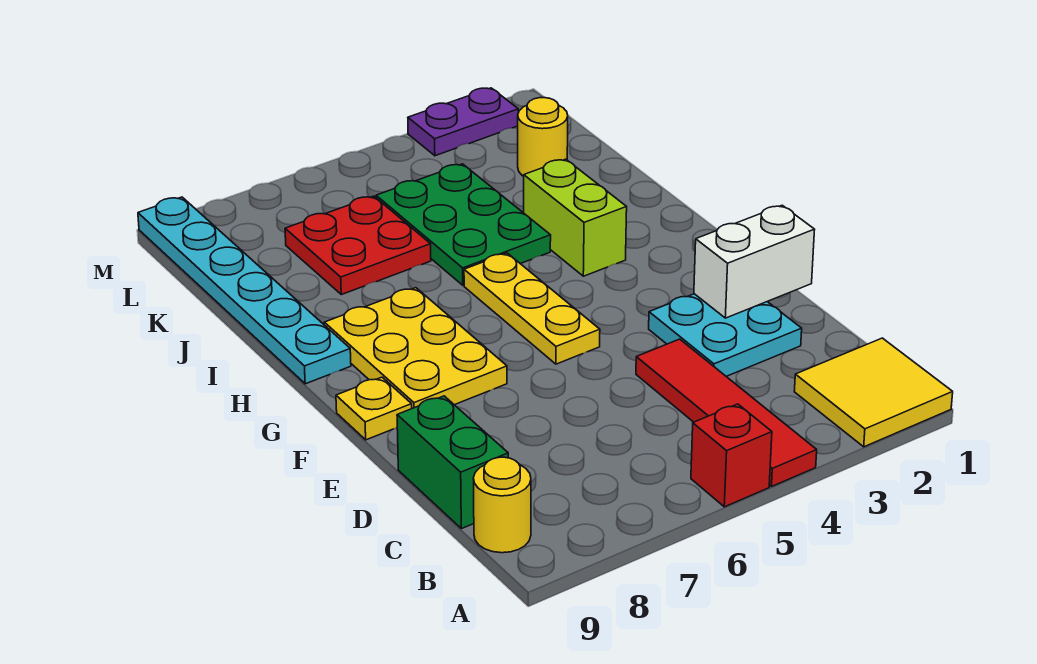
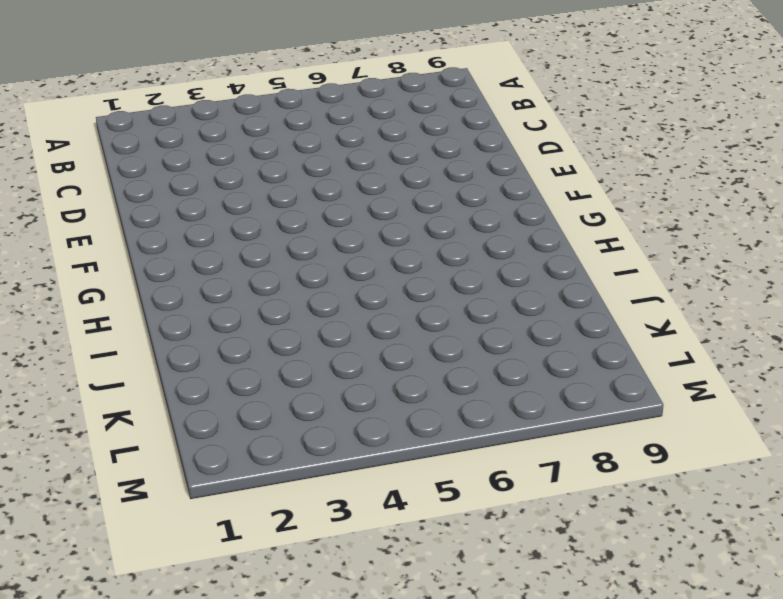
none -> yellow tile A1:B2 level 1
none -> red tile A4:D4 level 1
none -> red brick A5 level 1

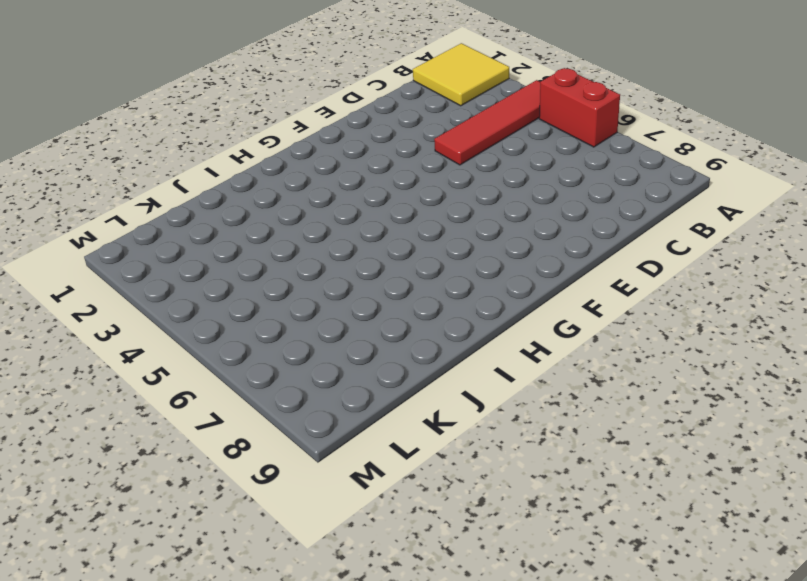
red brick A5:A6 level 1 -> red brick A5 level 1
none -> yellow round brick B9 level 1
none -> green brick C9:D9 level 1
none -> cyan plate D2:E3 level 1

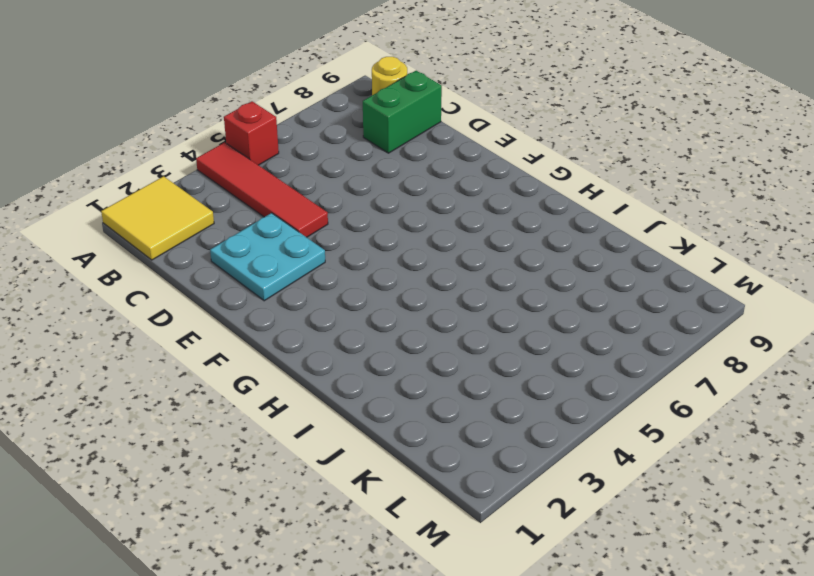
green brick C8:C9 level 1 -> green brick C9:D9 level 1
none -> yellow plate F5:H5 level 1
none -> yellow plate F7:H8 level 1
none -> yellow plate F9 level 1

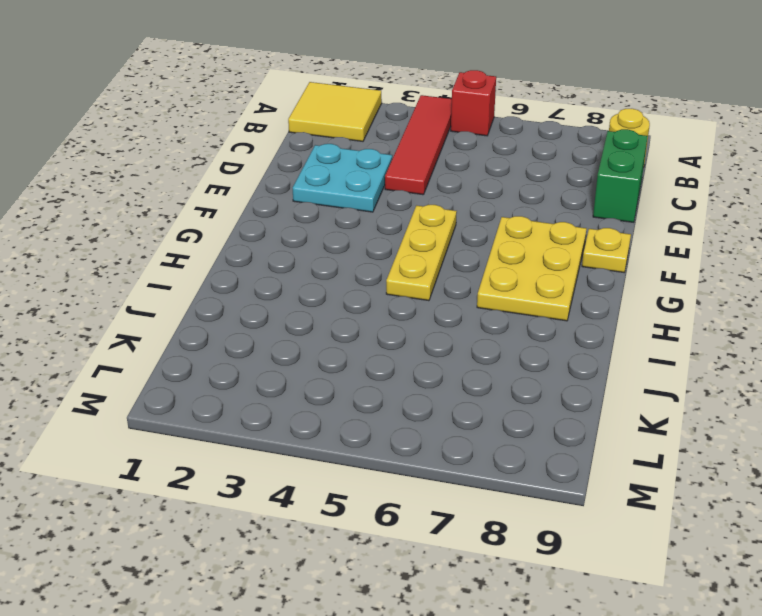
none -> lime brick H3:I3 level 1
none -> cyan plate H9:M9 level 1
none -> green plate I4:K5 level 1

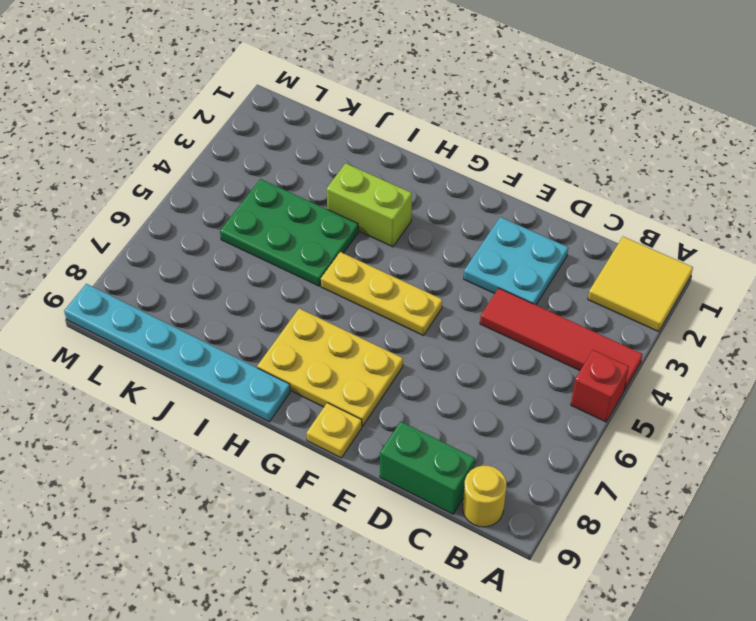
none -> red plate J6:K7 level 1
none -> yellow round brick K2 level 1
none -> purple plate M2:M3 level 1

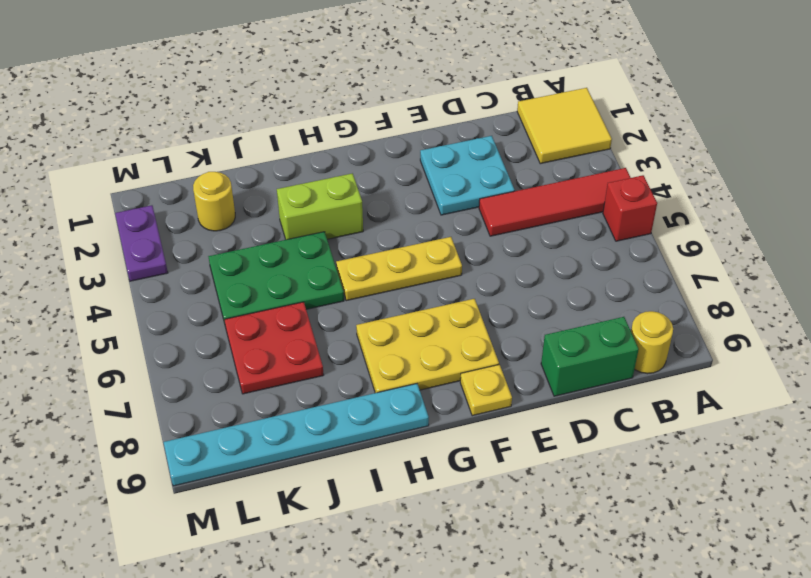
none -> white brick E1:E2 level 2

